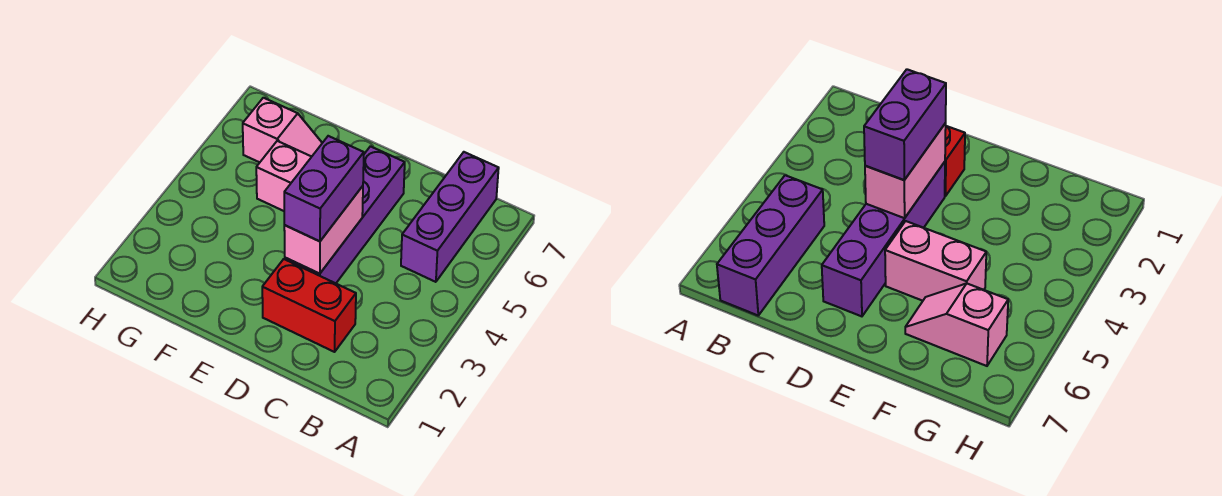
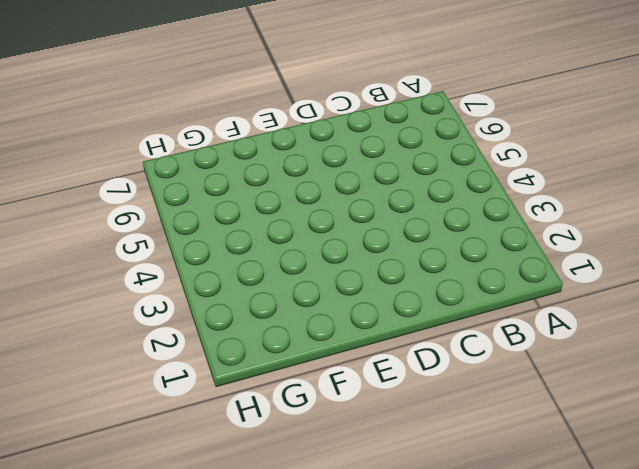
none -> purple brick B5:B7 level 1
none -> red brick C2:D2 level 1

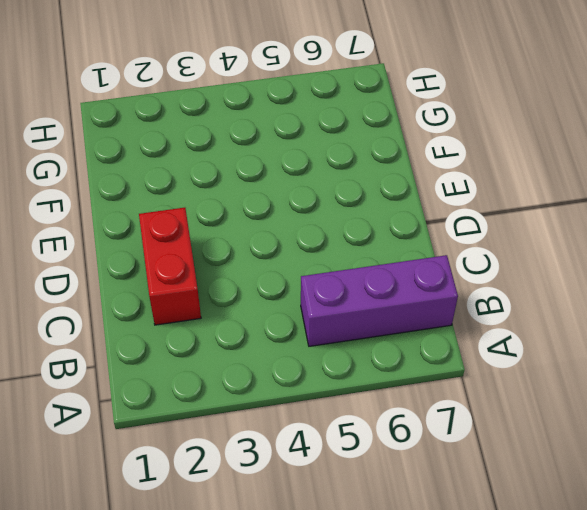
none -> purple brick D3:D6 level 1
none -> pink brick E5:F5 level 1

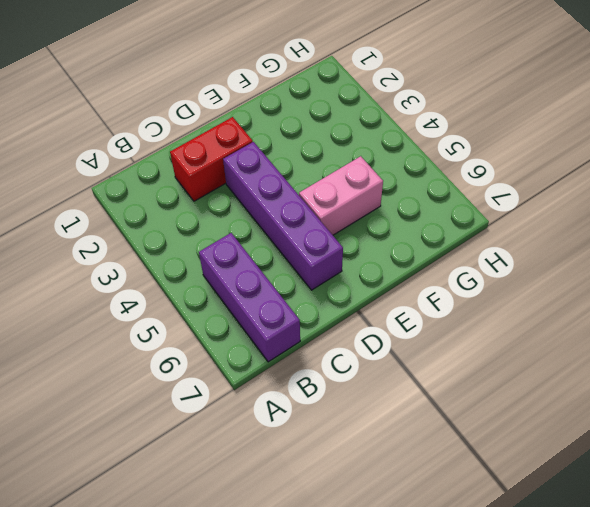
none -> pink slope F6:G6 level 1 top G
none -> pink brick D3:D4 level 2

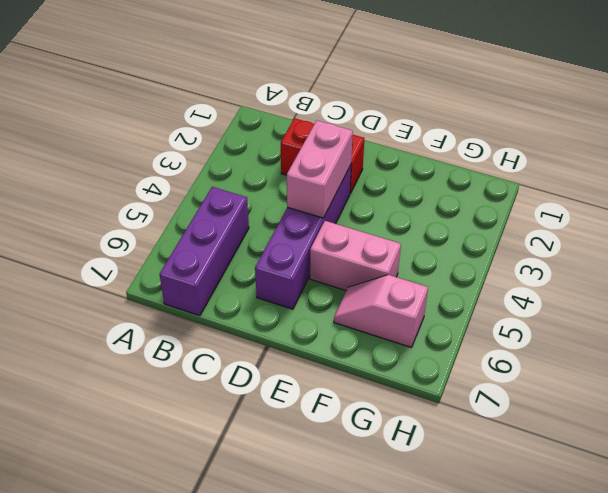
none -> purple brick D3:D4 level 3

